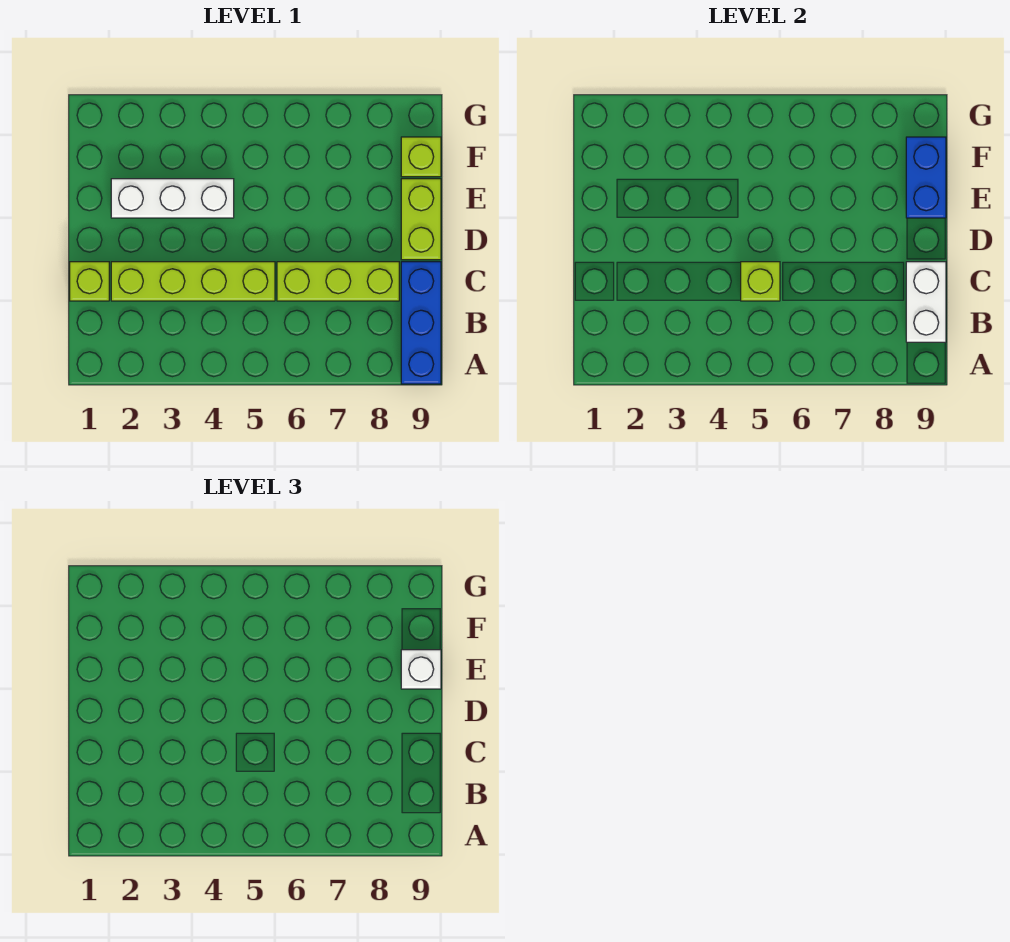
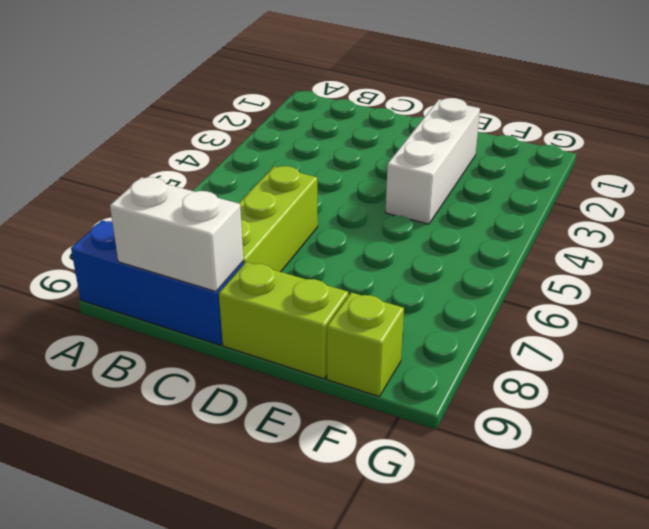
none -> lime brick C1 level 1
none -> lime brick C2:C5 level 1

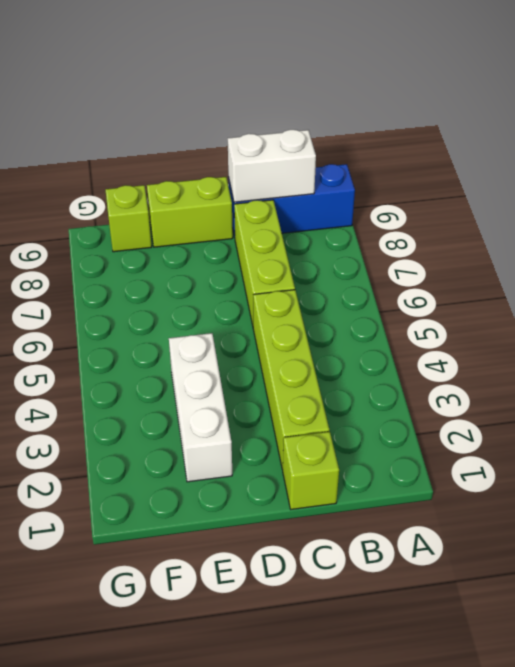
none -> lime brick C5 level 2
none -> blue brick E9:F9 level 2

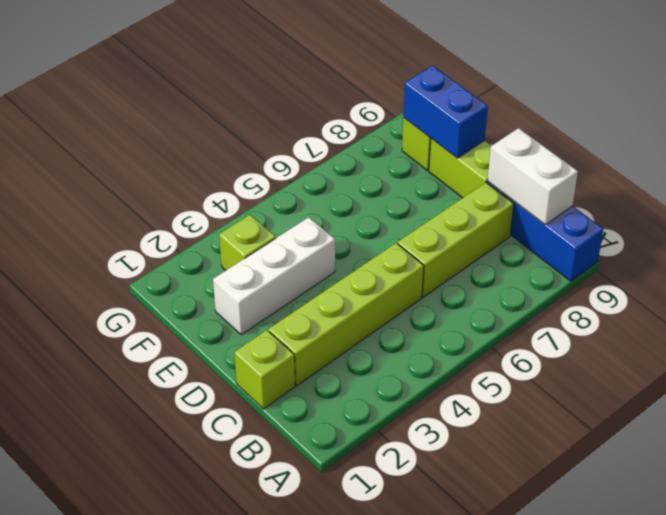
lime brick F3 level 1 -> lime brick C5 level 2
none -> white brick E9 level 3

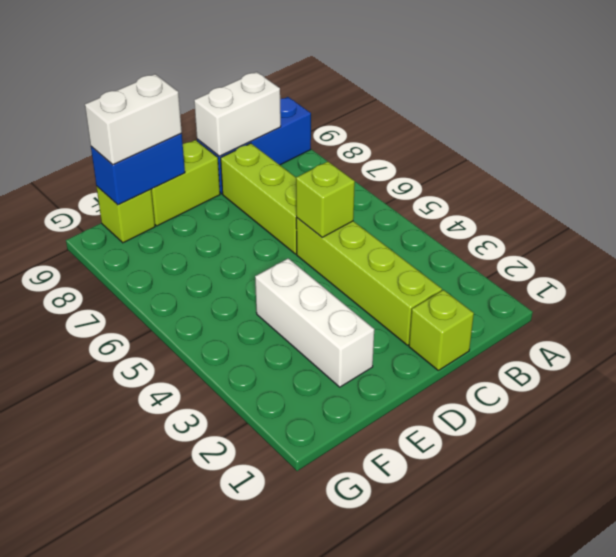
white brick E9:F9 level 3 -> white brick E9 level 3

